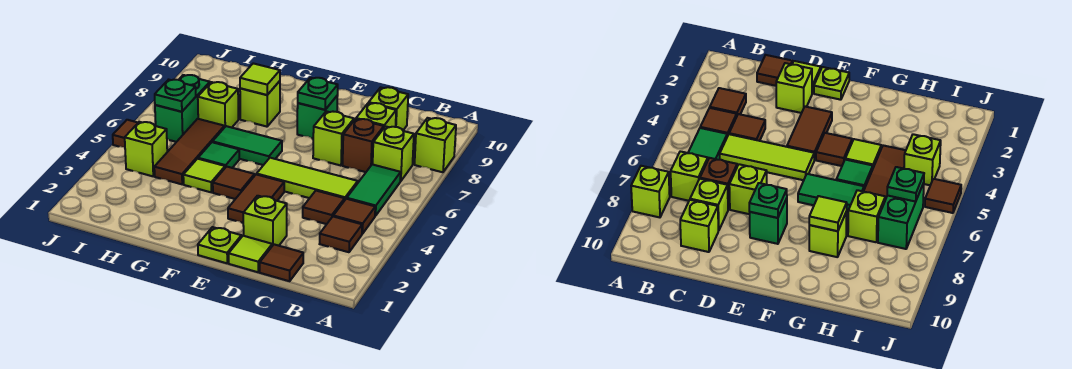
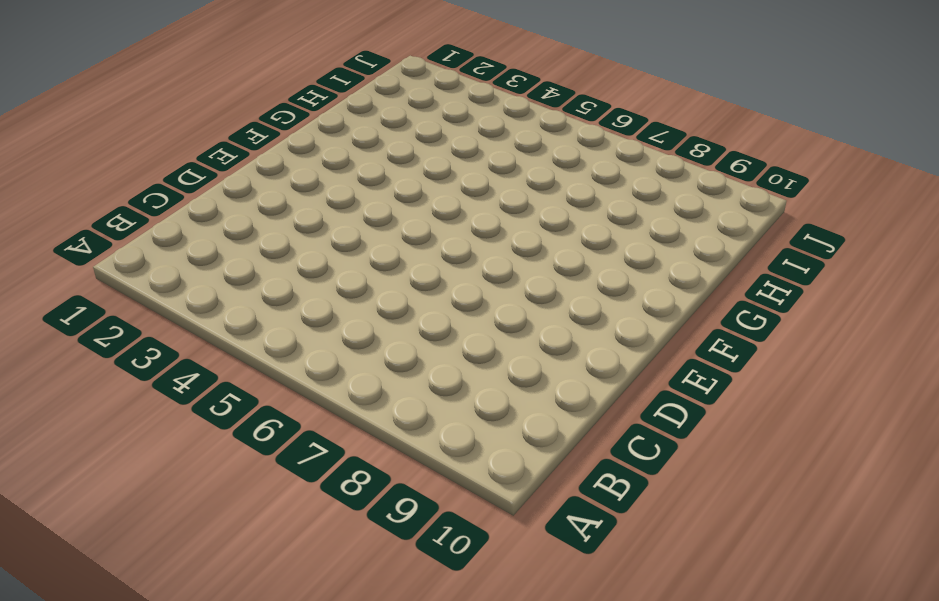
none -> lime brick A8 level 1
none -> brown tile B3 level 1
none -> brown tile B4 level 1
none -> green tile B5:B6 level 1

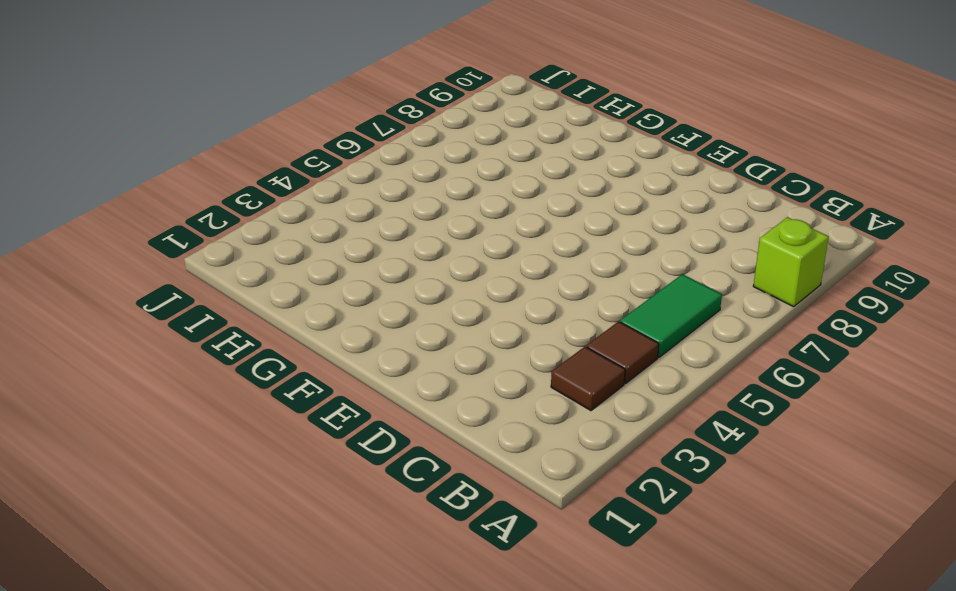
none -> lime brick B7 level 1
none -> brown tile C1 level 1
none -> brown tile C4 level 1
none -> lime tile C5:E5 level 1

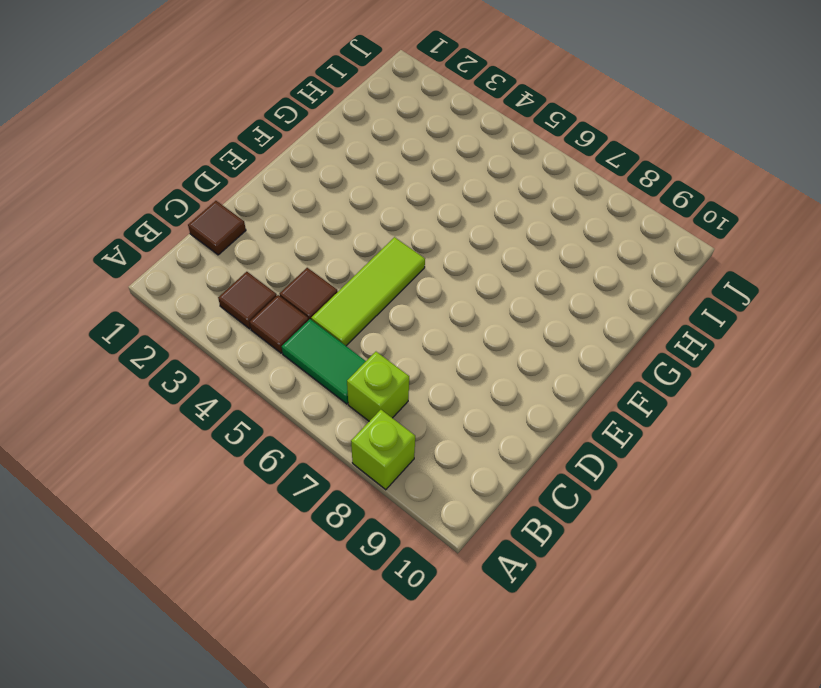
none -> brown brick C7 level 1
none -> lime brick C8 level 1
none -> lime brick C9 level 1
none -> lime tile D1 level 1

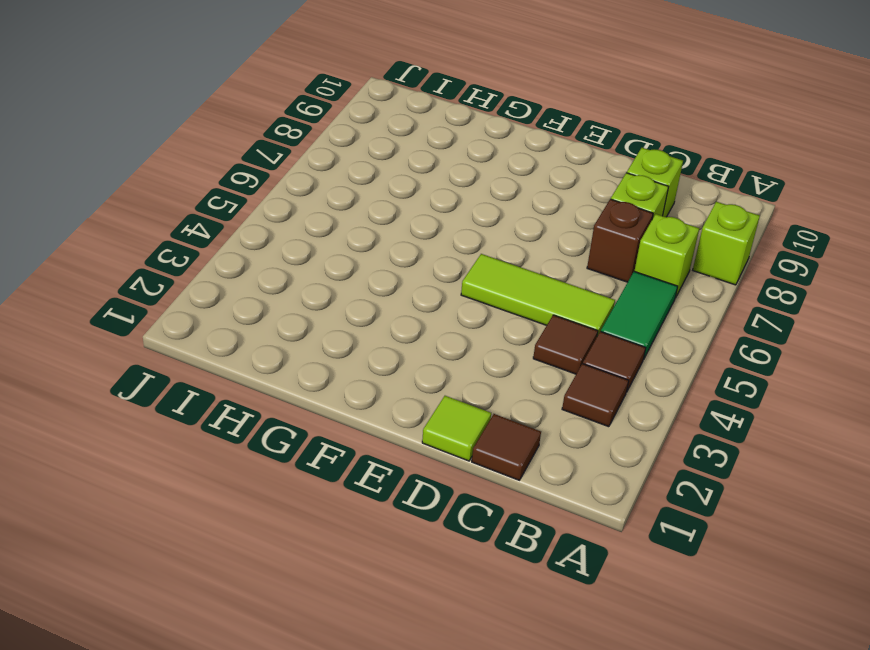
none -> lime brick D2 level 1
none -> lime brick D7 level 1
none -> lime plate E1 level 1
none -> brown tile E3:E4 level 1

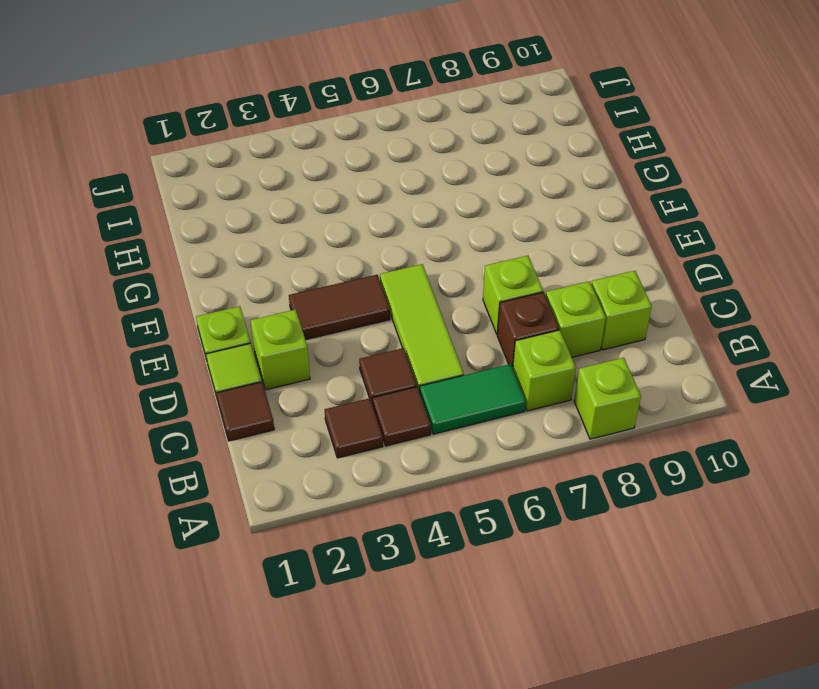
none -> green brick E8 level 1
none -> brown tile F4 level 1
none -> green tile F6:G6 level 1
none -> lime tile G4 level 1

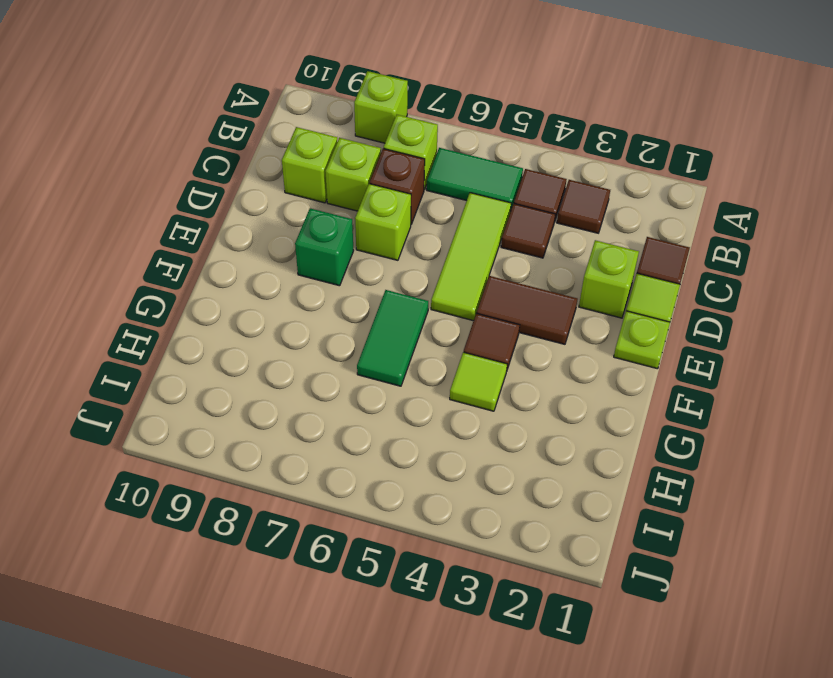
none -> green tile G5 level 1
none -> lime brick G8 level 1
none -> brown tile H4:H6 level 1
none -> lime brick H7 level 1

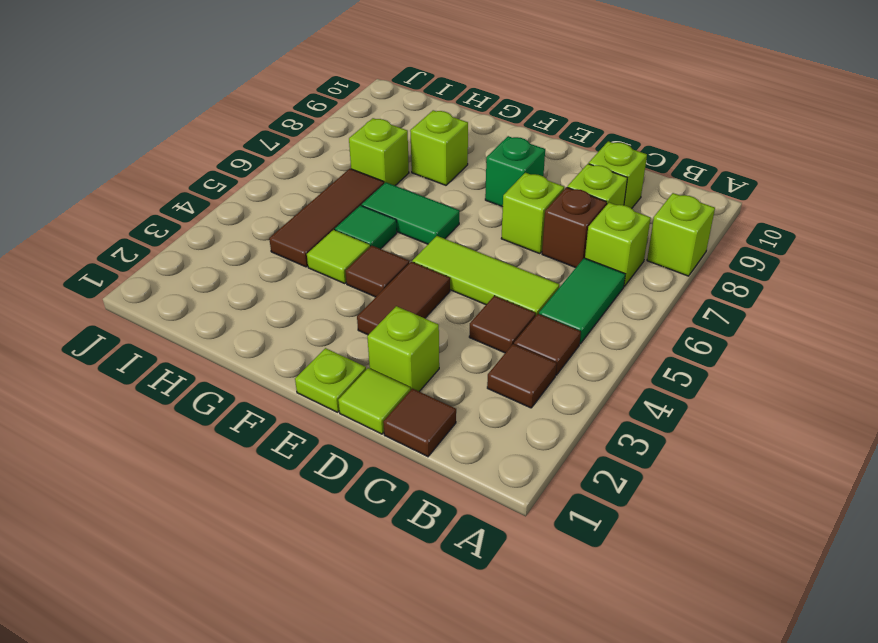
none -> lime brick I4 level 1
none -> green brick I6:I7 level 1
none -> brown tile J5 level 1
none -> green plate E8 level 2

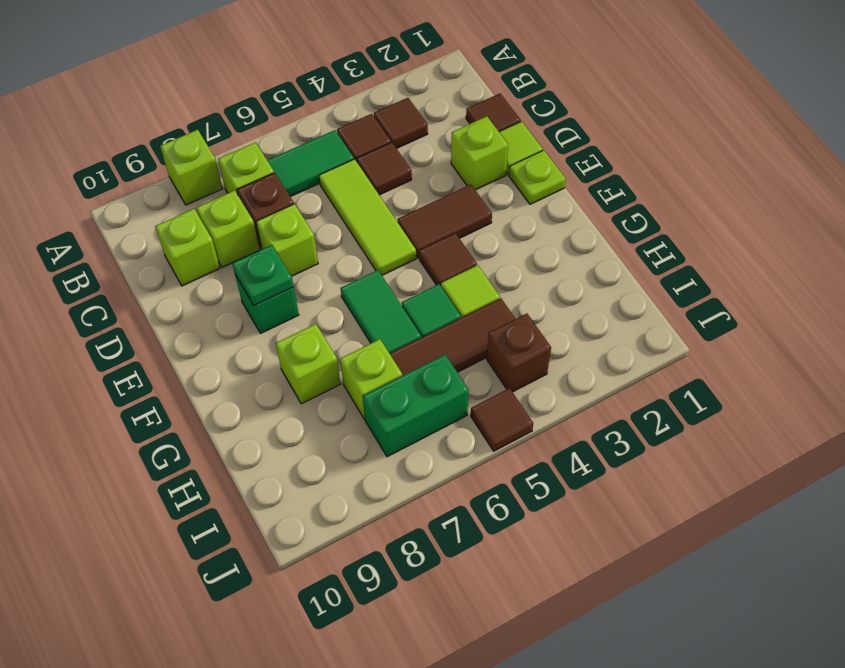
brown brick I4 level 1 -> lime brick I4 level 1
none -> lime tile G8 level 2
none -> green plate I6 level 2

